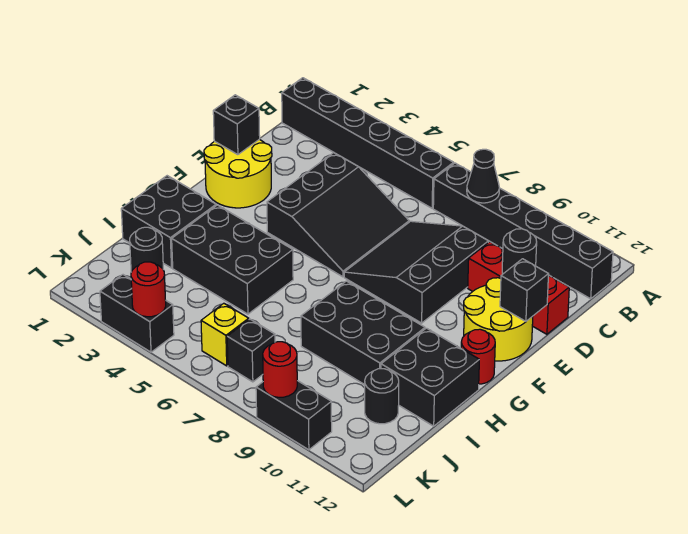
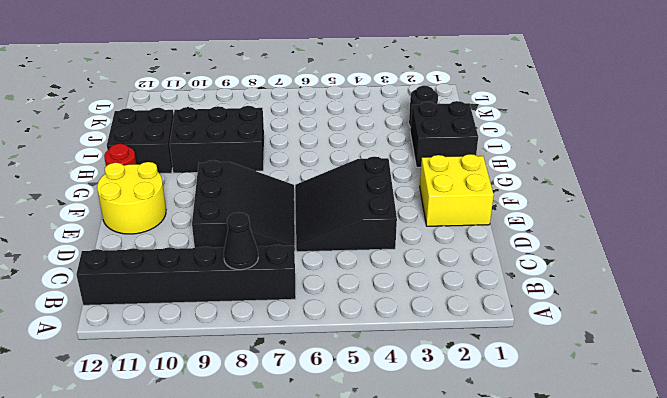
yellow brick E1:F2 level 1 -> yellow round brick E1:F2 level 1
none -> black brick B1:B6 level 1
none -> red brick D10:D12 level 1
none -> black brick H3:I5 level 1

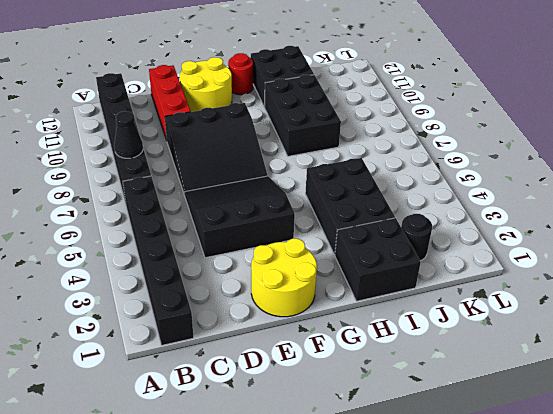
none -> black round brick J11 level 1
none -> yellow brick K6 level 1
none -> black brick K7 level 1

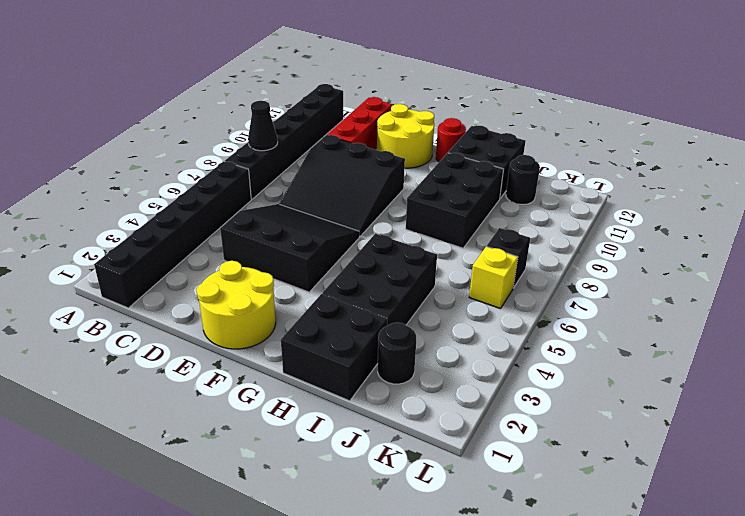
none -> black brick L3:L4 level 1
none -> black brick L9:L10 level 1
none -> black round brick D11 level 2

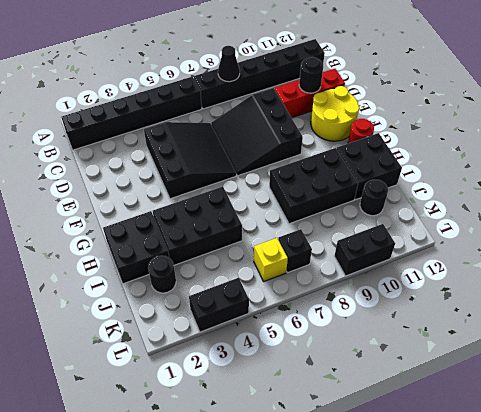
none -> yellow round brick E1:F2 level 1
none -> black brick E1 level 2
none -> black brick E12 level 2

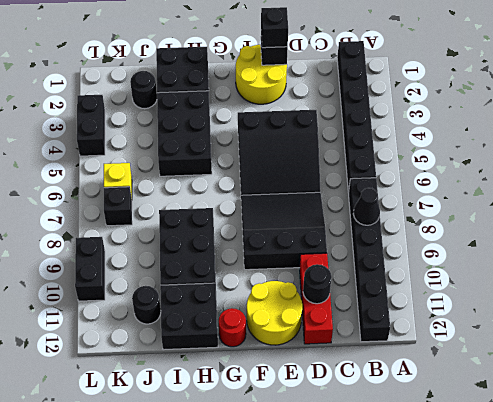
black brick E1 level 3 -> black brick E12 level 2
none -> red round brick L4 level 2
none -> red round brick L9 level 2

